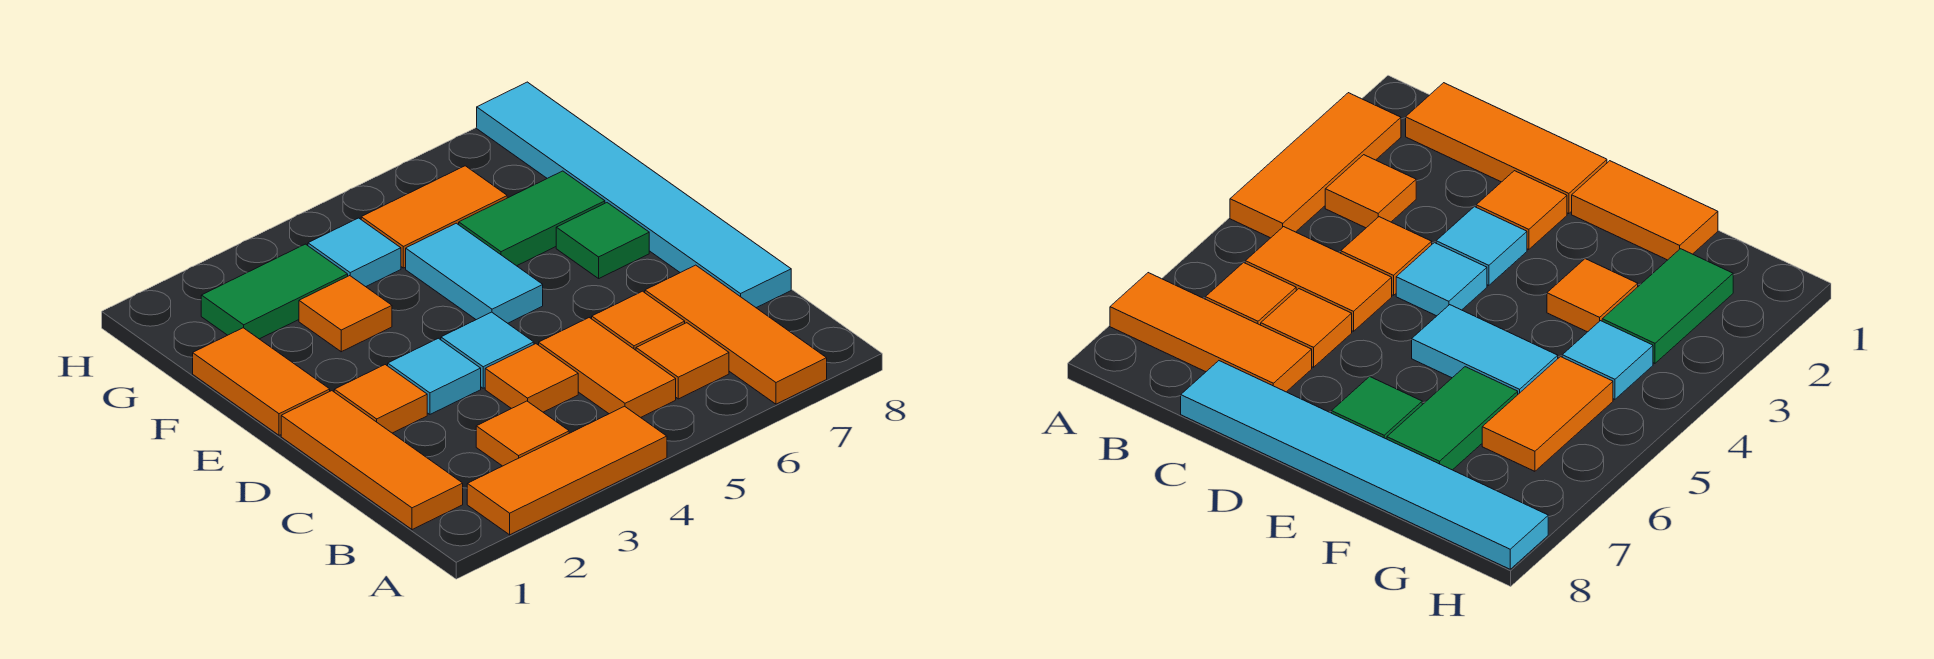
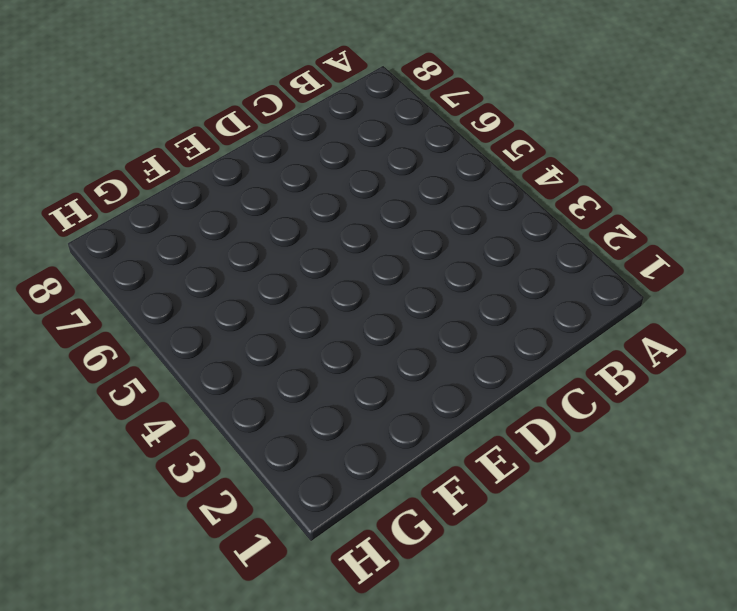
none -> orange tile A2:A4 level 1
none -> orange tile A7:C7 level 1
none -> orange tile B1:D1 level 1

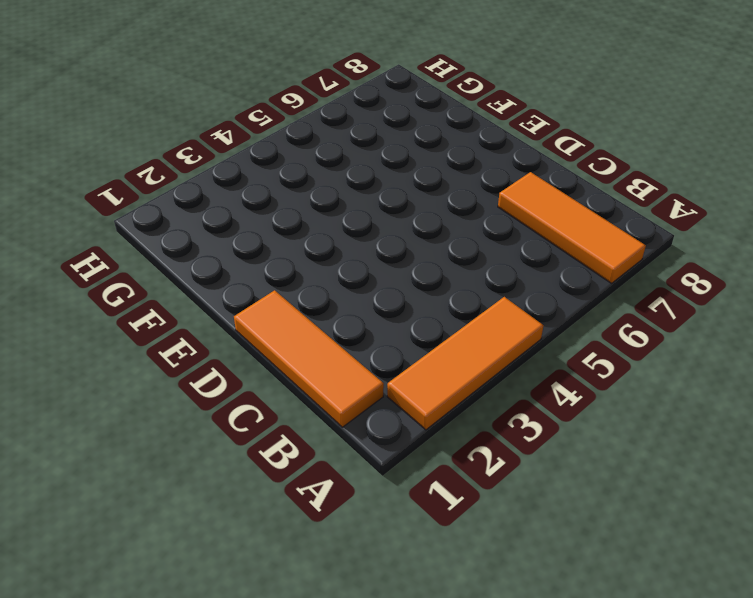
none -> orange tile B3 level 1
none -> orange tile B5:C5 level 1
none -> orange tile B6 level 1

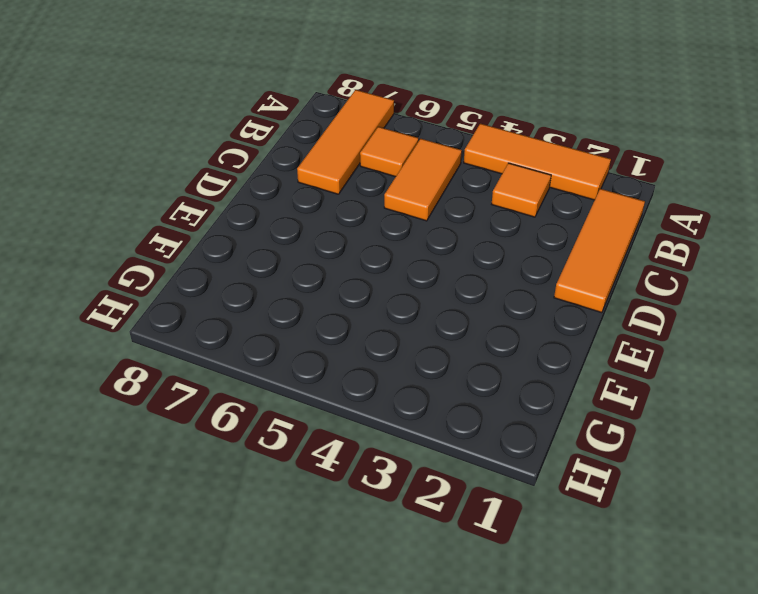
none -> orange tile C4 level 1
none -> orange tile C6 level 1
none -> cyan tile C8:H8 level 1

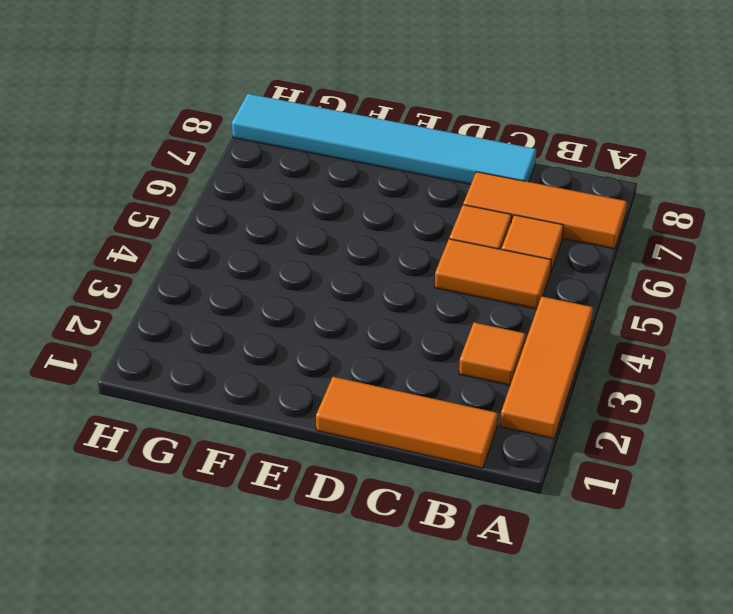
none -> orange tile C4 level 1
none -> orange tile D2 level 1
none -> cyan tile D3 level 1

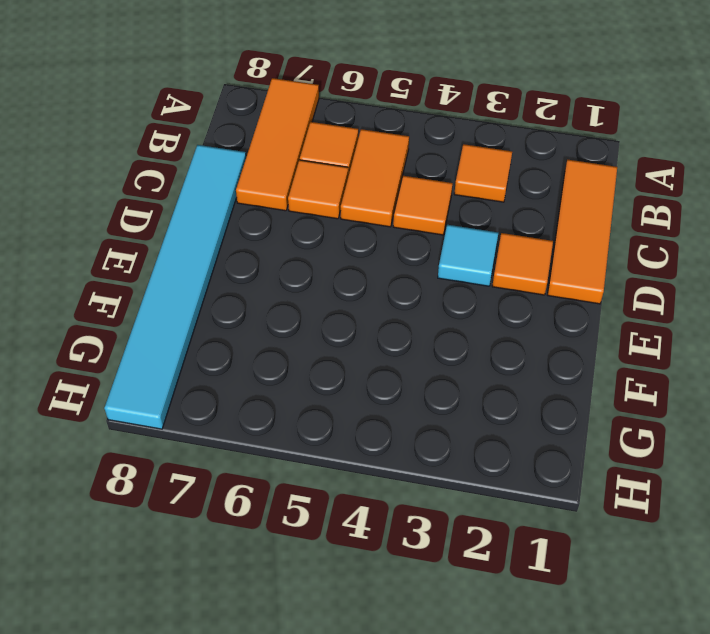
none -> orange tile A2:A4 level 1
none -> cyan tile D4 level 1
none -> orange tile E1:F1 level 1

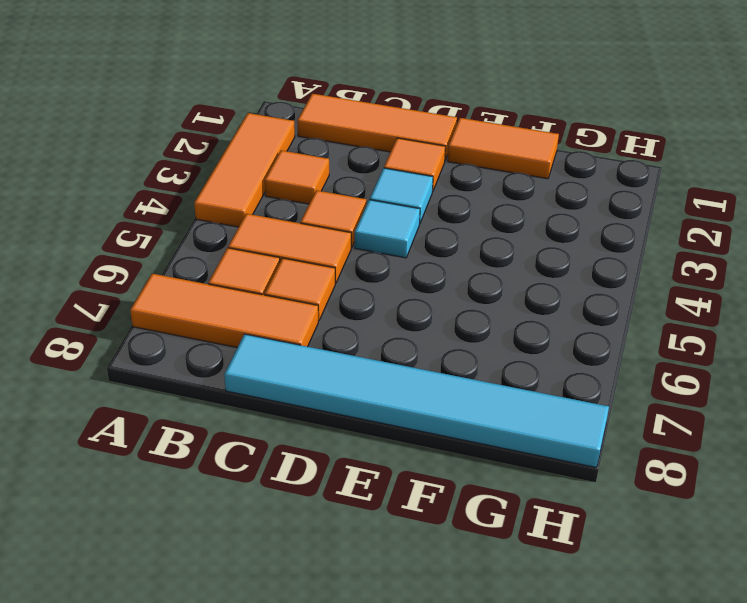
none -> cyan tile E5:F5 level 1
none -> green tile E7 level 1
none -> orange tile F3 level 1

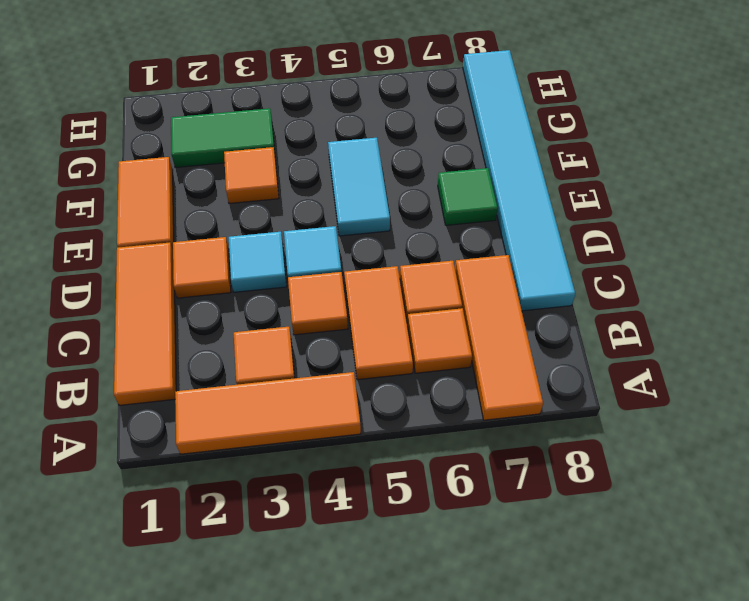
none -> green tile F6:F7 level 1
none -> cyan tile G4 level 1
none -> orange tile G5:G6 level 1

